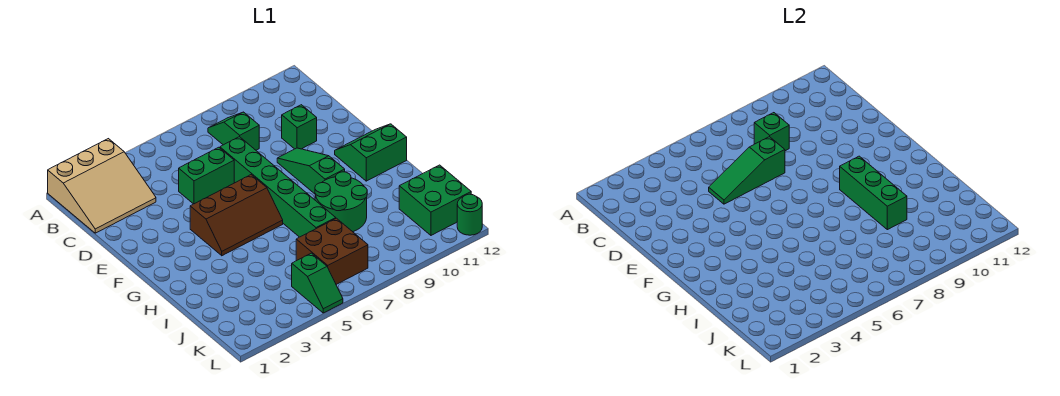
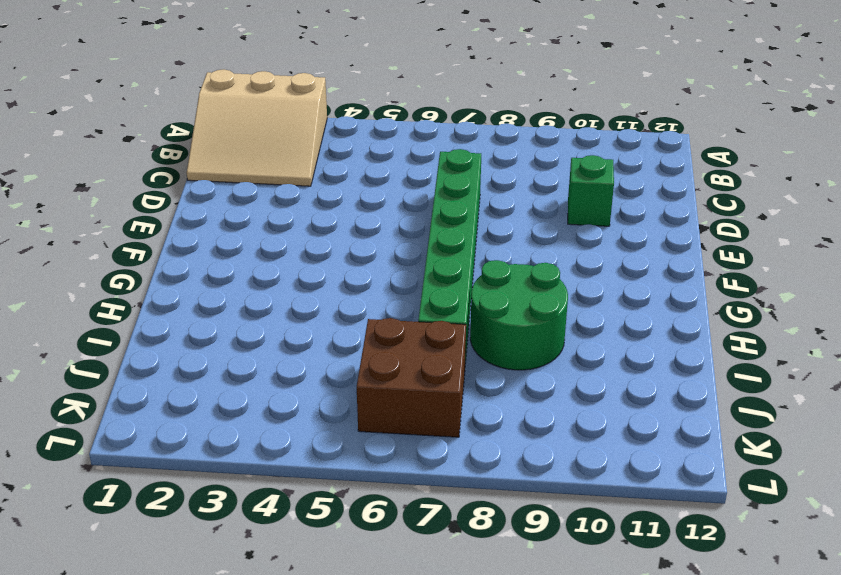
none -> green slope B8:C8 level 1 top C
none -> green brick D5:D6 level 1
none -> green slope E9:G9 level 1 top G

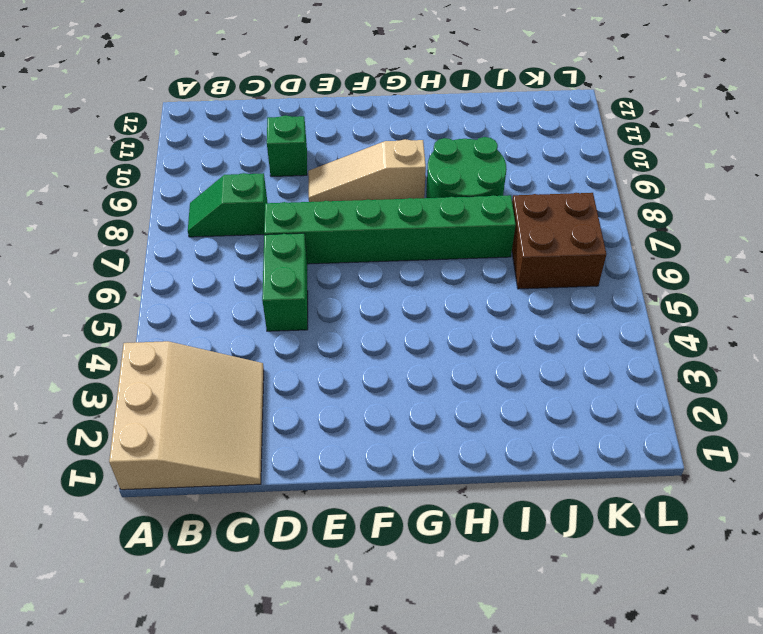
tan slope E9:G9 level 1 top G -> green slope E9:G9 level 1 top G
none -> brown slope F4:G6 level 1 top F
none -> green slope F11:G12 level 1 top G
none -> green brick J11:K12 level 1

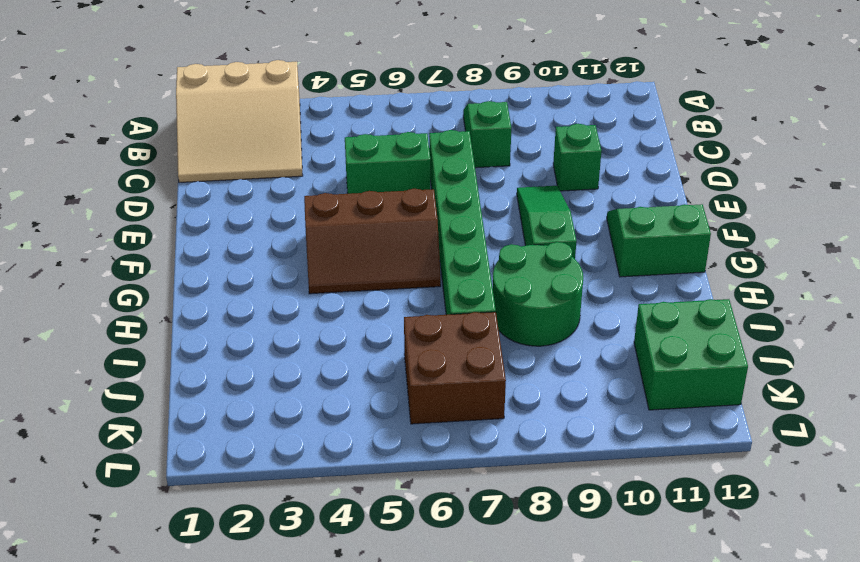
none -> green slope K5:L5 level 1 top K
none -> green round brick L12 level 1
none -> green brick C8 level 2

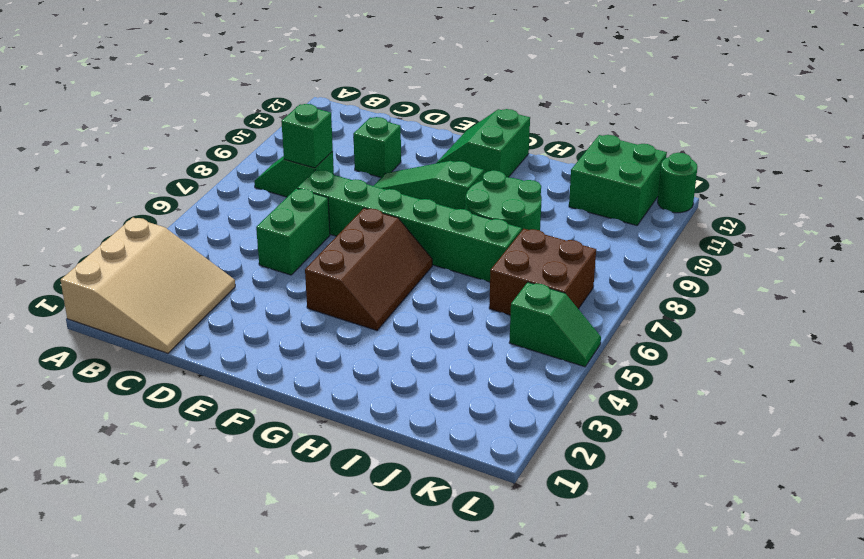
none -> green slope D5:D7 level 2 top 7
none -> green brick G9:I9 level 2

